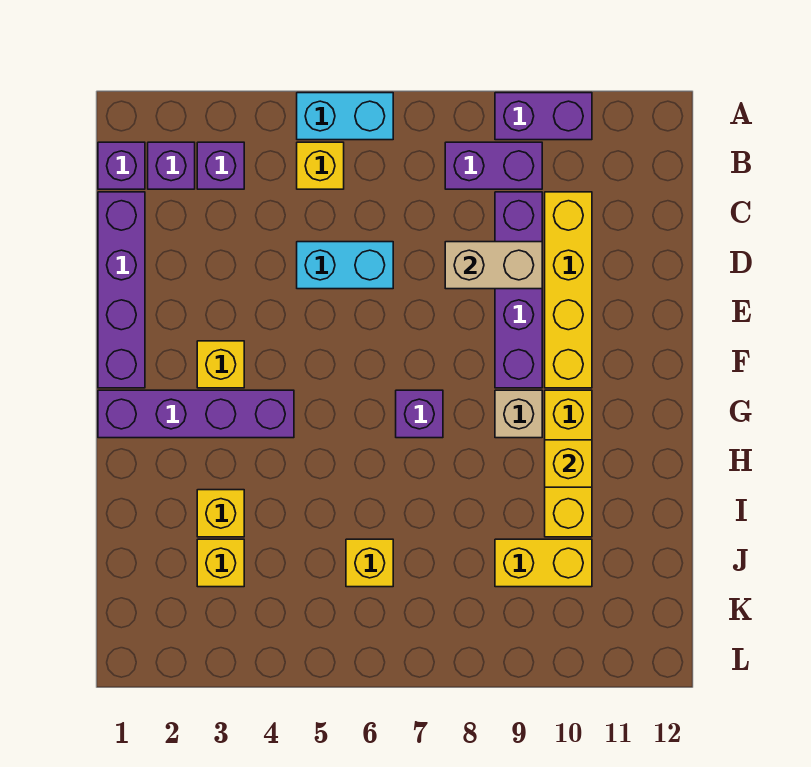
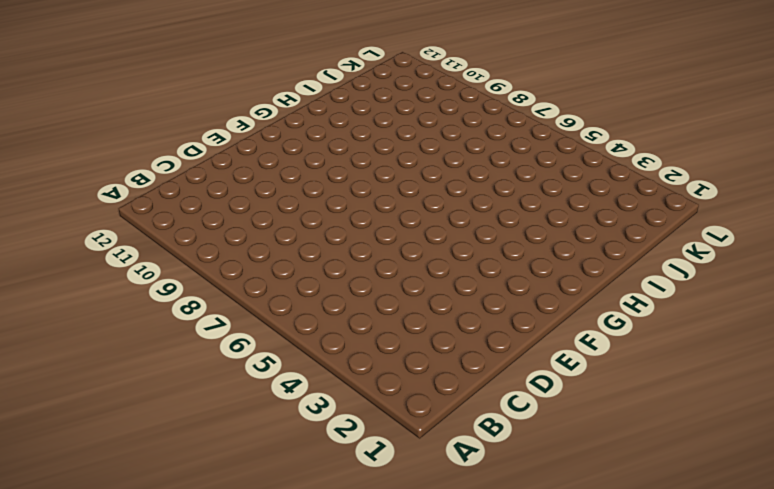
none -> cyan brick A5:A6 level 1
none -> purple brick A9:A10 level 1
none -> purple brick B1 level 1

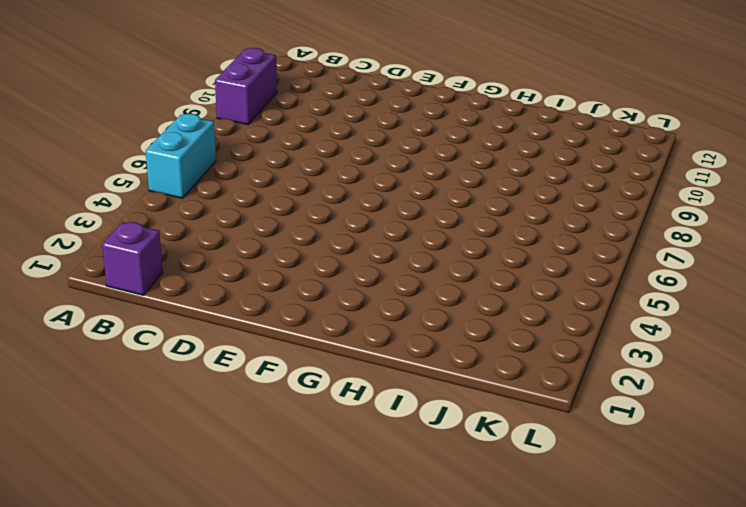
none -> purple brick B2 level 1
none -> purple brick B3 level 1
none -> yellow brick B5 level 1

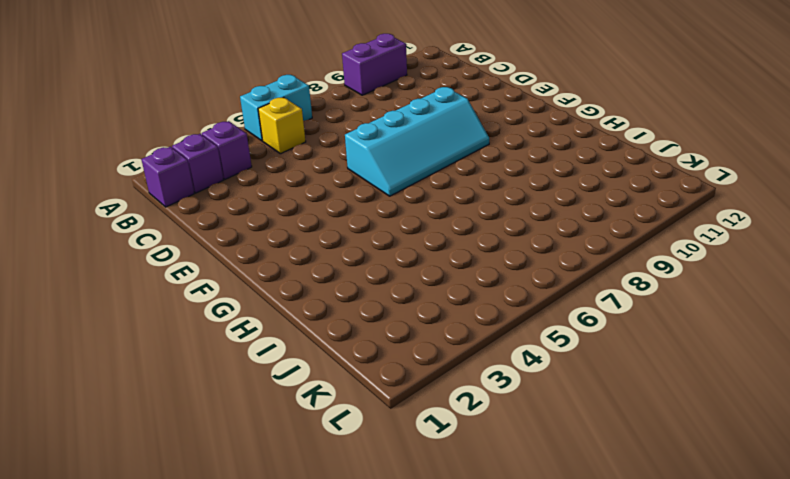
cyan slope E6:F9 level 1 top E -> purple brick C9:F9 level 1
none -> purple brick B8:B9 level 1
none -> purple brick C1:F1 level 1
none -> yellow brick C10:F10 level 1

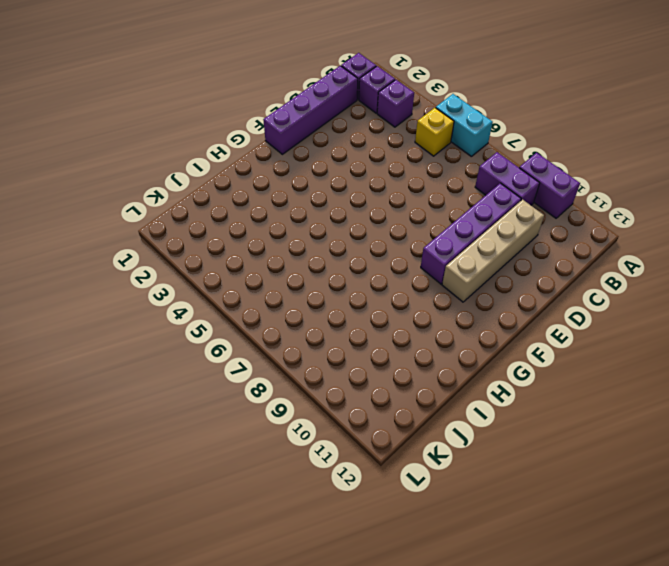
tan brick C10:F10 level 1 -> yellow brick C10:F10 level 1
none -> cyan brick D5:D6 level 1
none -> yellow brick F3 level 1
none -> purple brick G1:G4 level 1

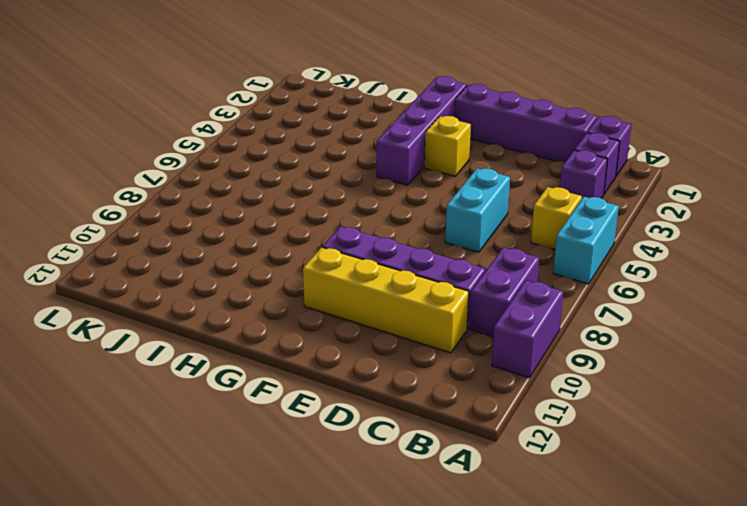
none -> purple brick G7 level 1
none -> tan brick G9 level 1
none -> yellow brick G10:I10 level 1

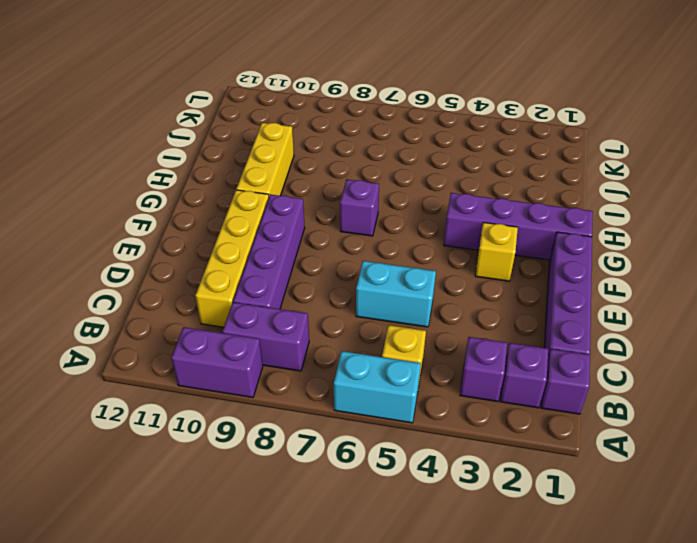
none -> tan brick G9 level 1
none -> yellow brick I3 level 1
none -> yellow brick J3 level 1

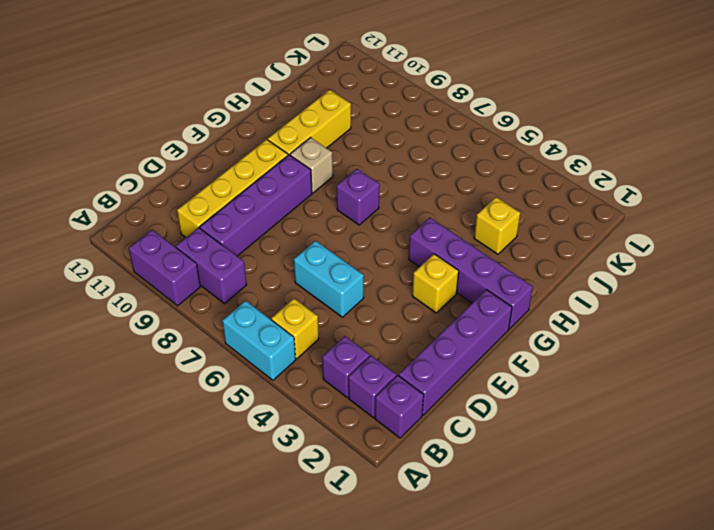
none -> yellow brick J3 level 1
none -> yellow brick J6 level 1
none -> yellow brick J9:J10 level 1

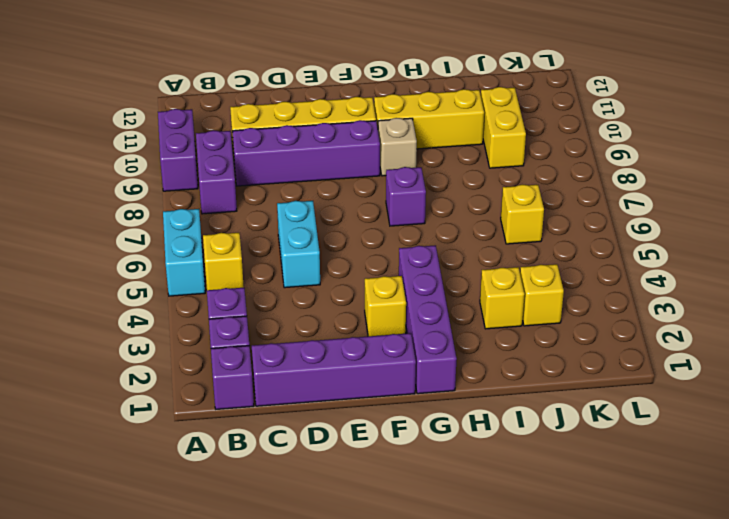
none -> tan brick D8:D9 level 2
none -> yellow brick H10 level 2

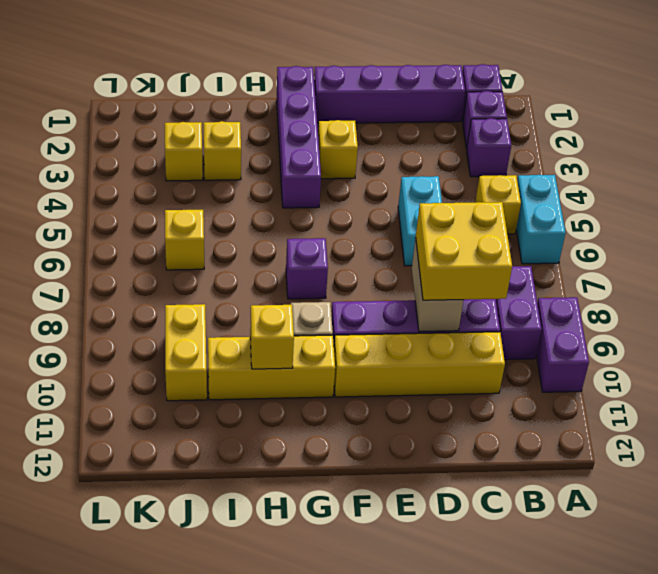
yellow brick C8:D9 level 3 -> none

